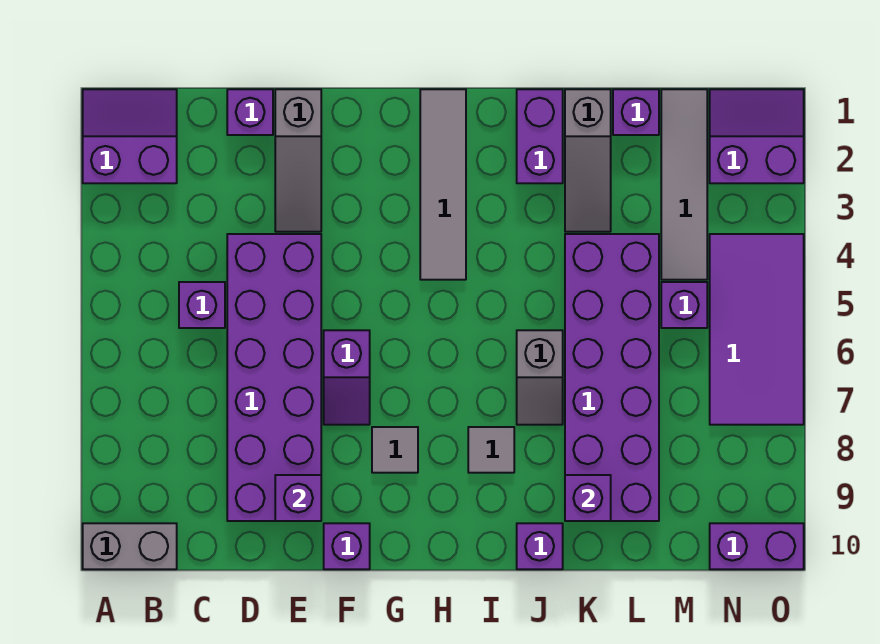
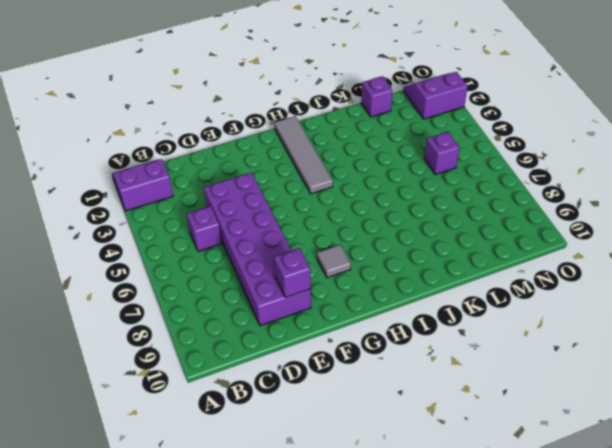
none -> grey brick A10:B10 level 1
none -> purple brick D1 level 1
none -> grey slope E1:E3 level 1 top 1

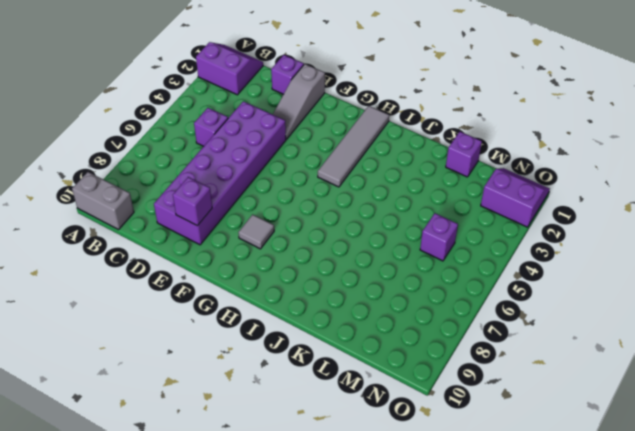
none -> purple slope F6:F7 level 1 top 6
none -> purple brick F10 level 1
none -> grey tile I8 level 1

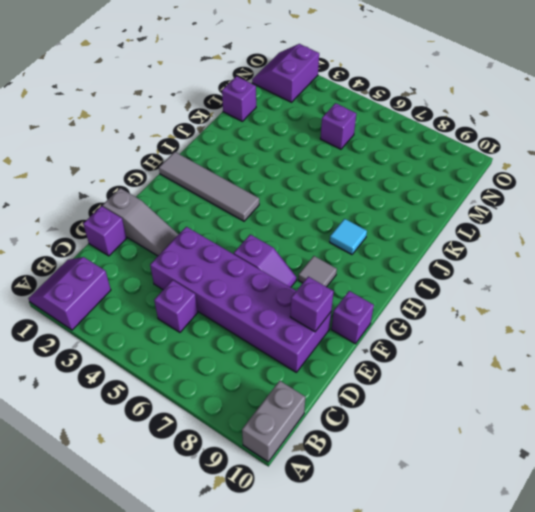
cyan tile I8 level 1 -> grey tile I8 level 1
none -> purple brick J1:J2 level 1
none -> grey slope J6:J7 level 1 top 6
none -> purple brick J10 level 1

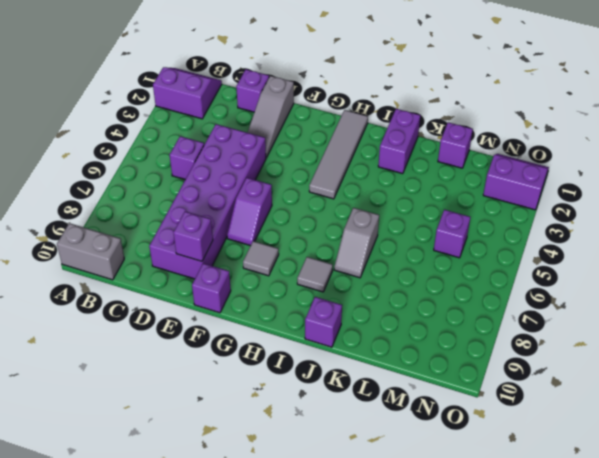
none -> grey slope K1:K3 level 1 top 1
none -> purple brick K4:L9 level 1
none -> grey tile M1:M4 level 1

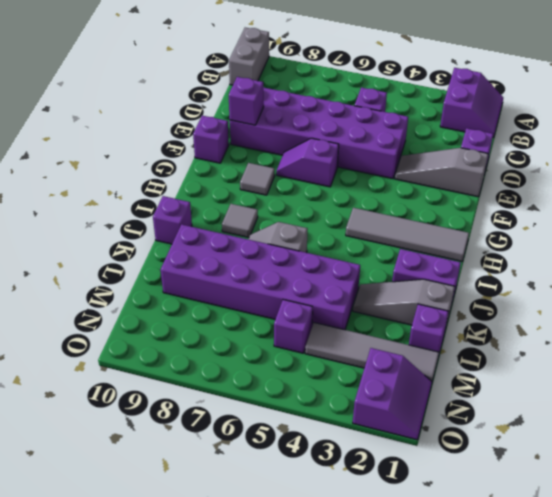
none -> purple tile N4:O7 level 1
none -> purple brick N10:O10 level 1
none -> purple brick K9 level 2

